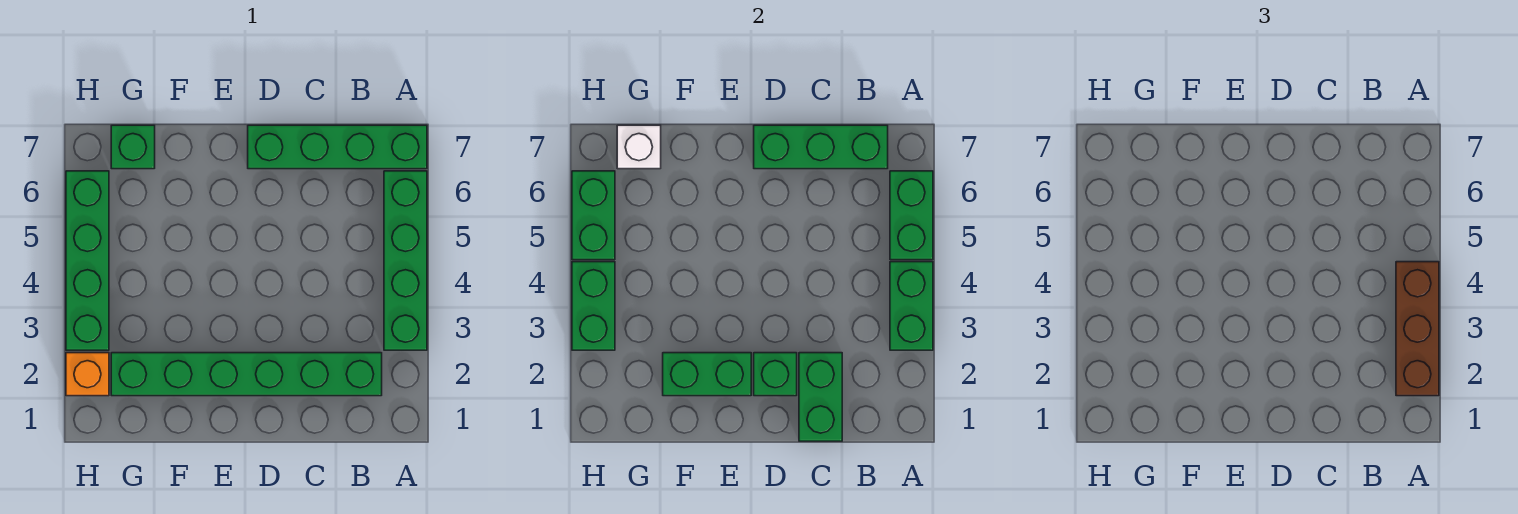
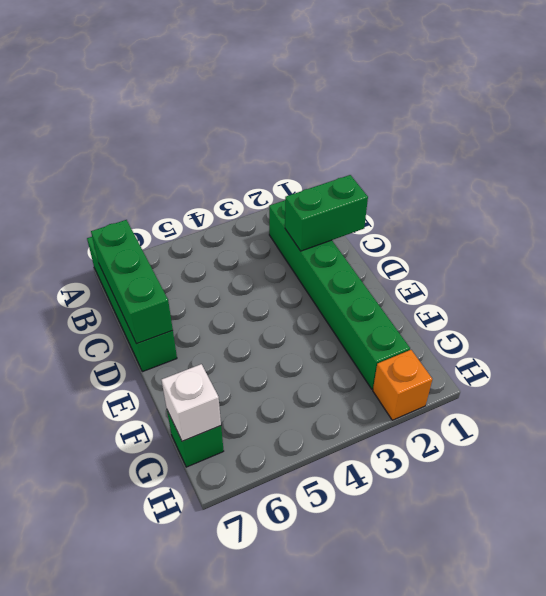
none -> green brick A3:A6 level 1
none -> green brick H3:H6 level 1
none -> green brick A3:A4 level 2

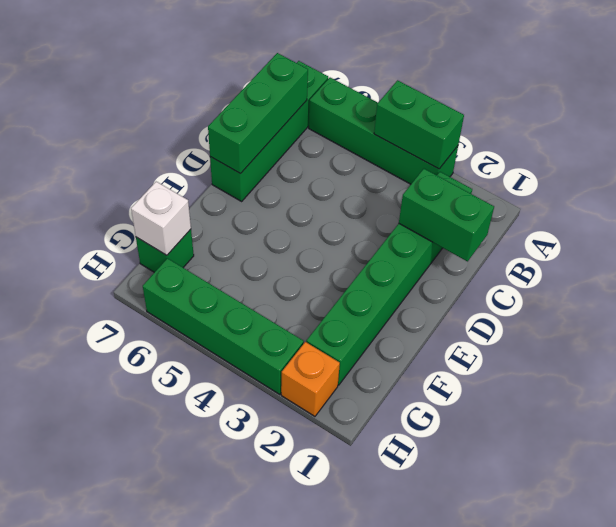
none -> green brick A5:A6 level 2
none -> green brick D2 level 2
none -> green brick E2:F2 level 2

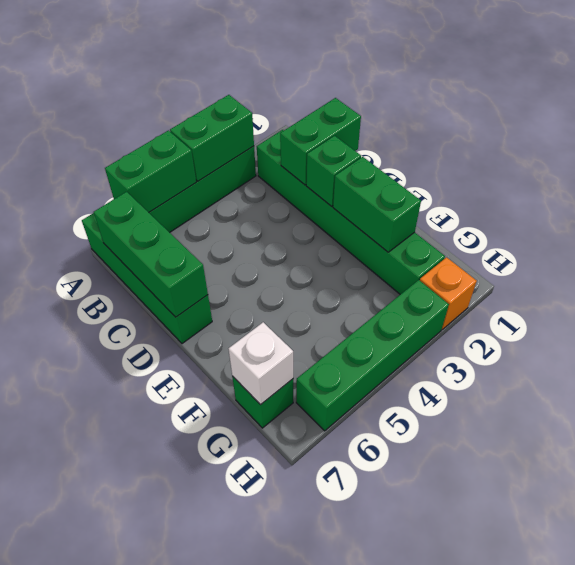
none -> green brick H3:H4 level 2
none -> green brick H5:H6 level 2
none -> brown brick A2:A4 level 3

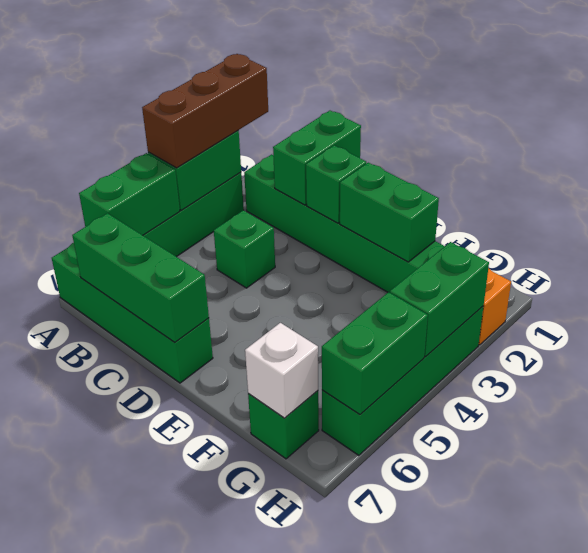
green brick C4 level 1 -> none

